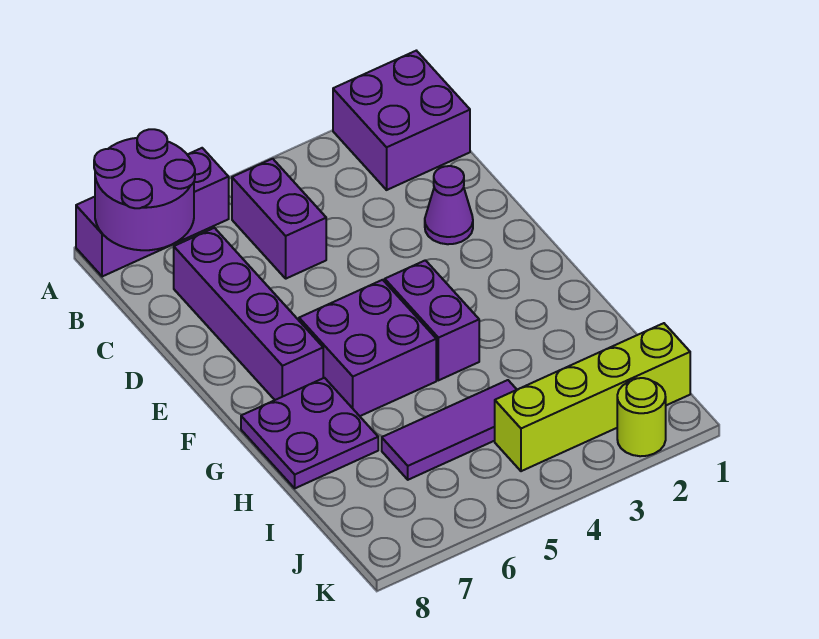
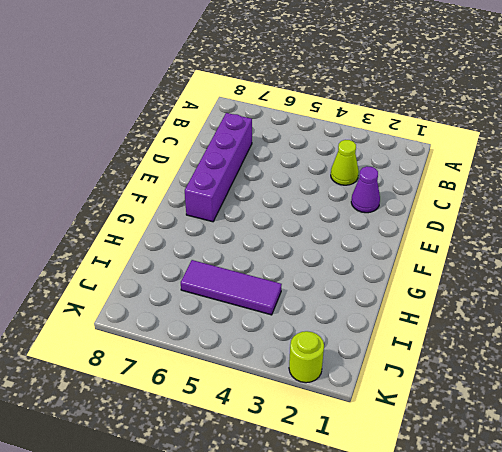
lime cone C3 level 1 -> none
none -> purple brick A1:B2 level 1
none -> purple brick A6:A8 level 1
none -> purple brick B5:C5 level 1

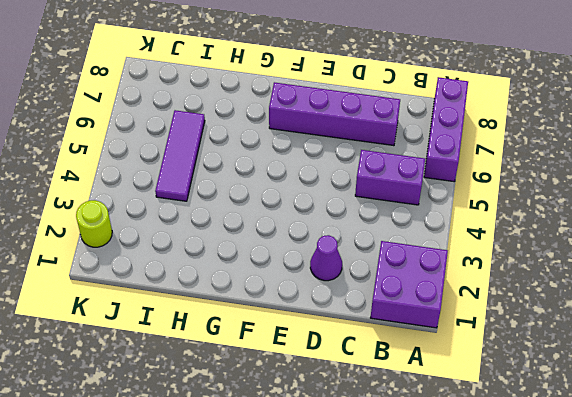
none -> purple brick F4:G4 level 1
none -> purple brick F5:G6 level 1
none -> purple plate G7:H8 level 1

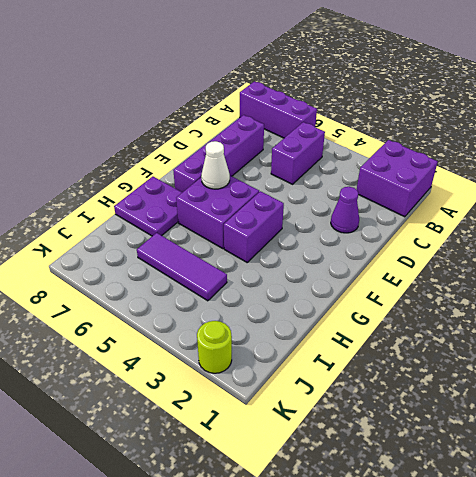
white cone F6 level 2 -> none
none -> lime brick J1:J4 level 1
none -> purple round brick A7:B8 level 2

